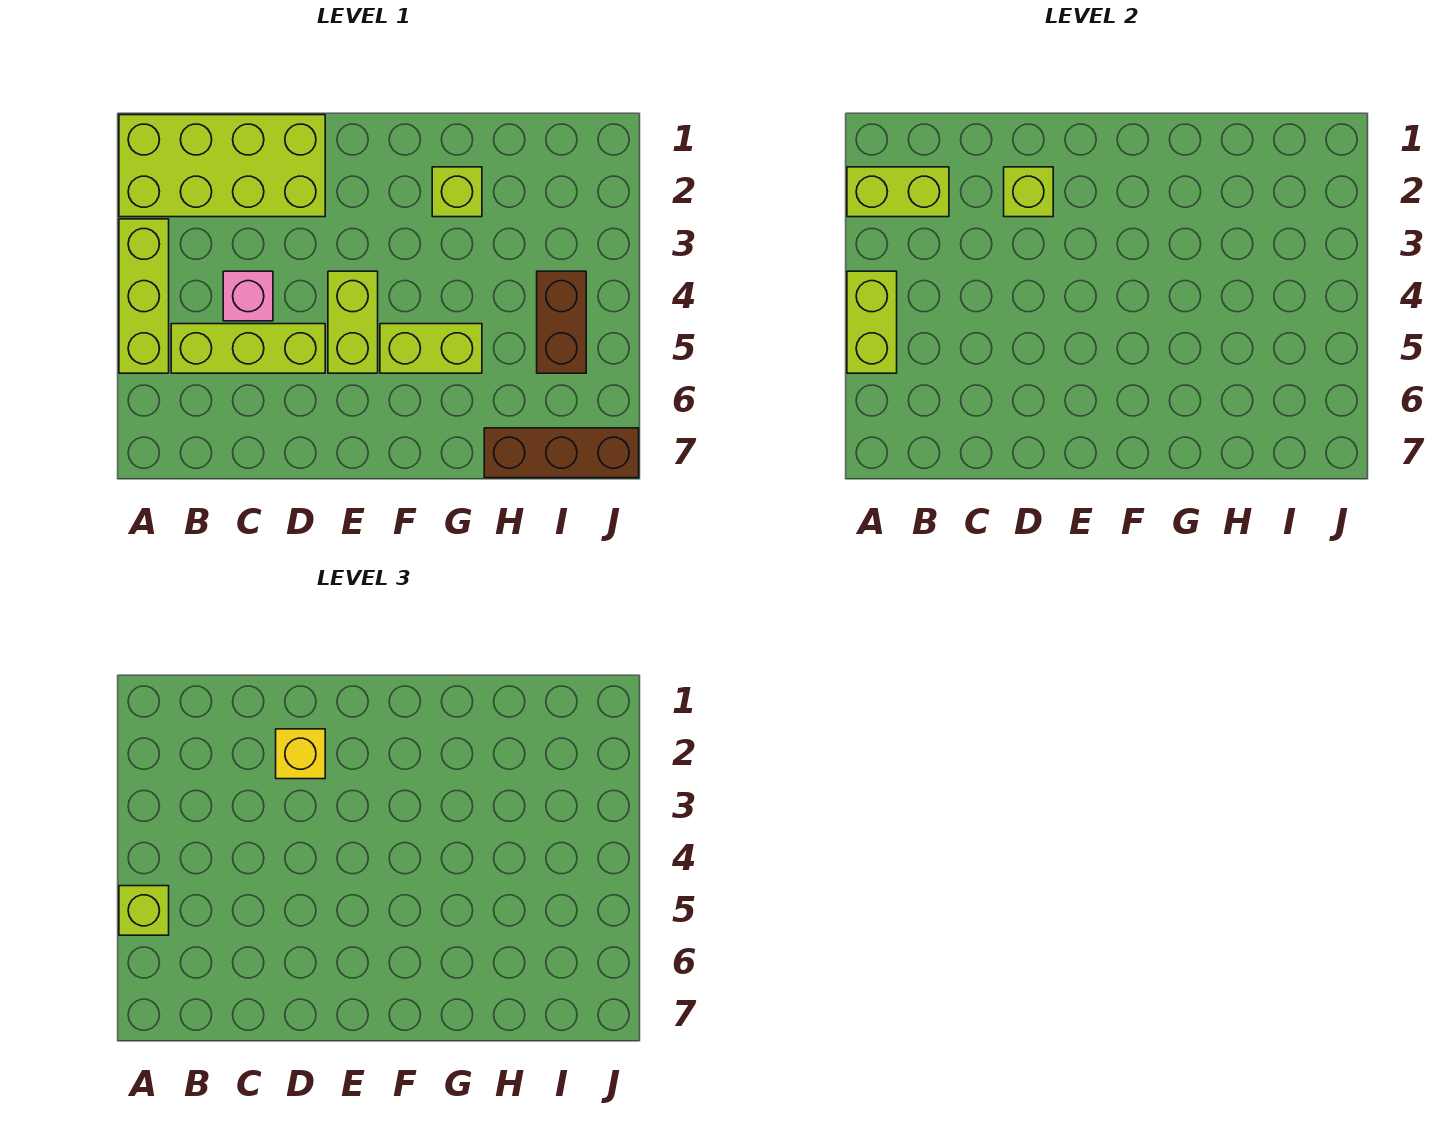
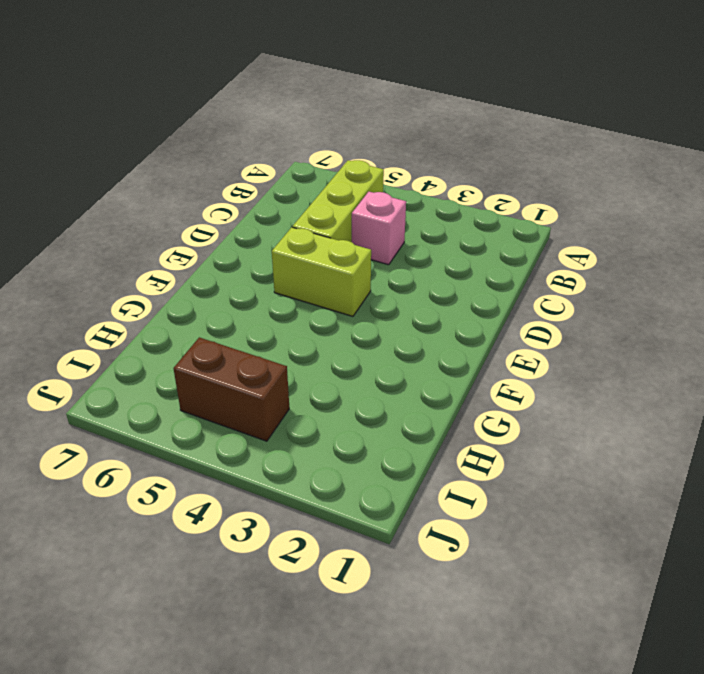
none -> lime brick A1:D2 level 1
none -> lime brick A3:A5 level 1
none -> lime brick F5:G5 level 1

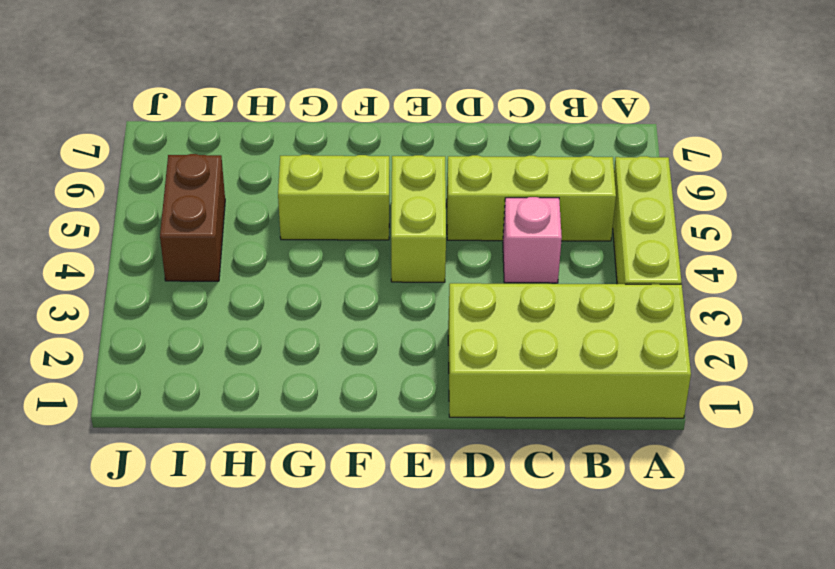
none -> lime brick G2 level 1
none -> brown brick H7:J7 level 1
none -> lime brick A2:B2 level 2

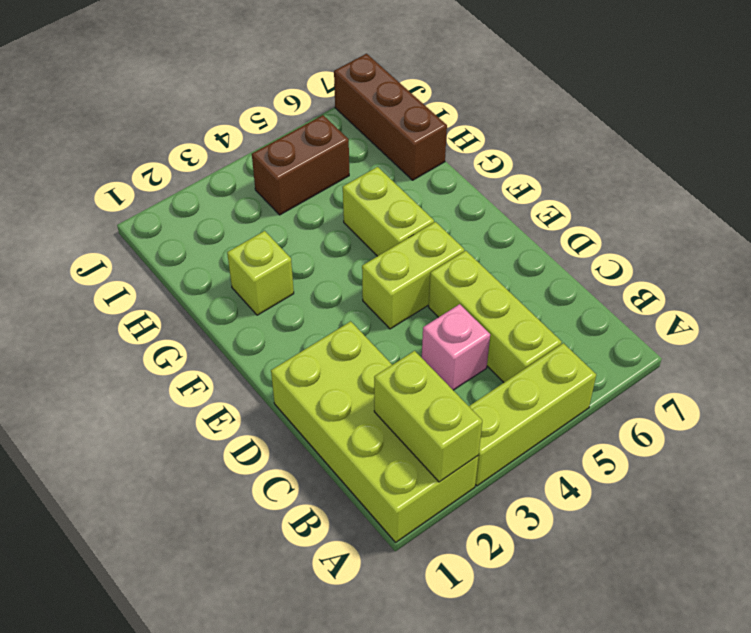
none -> lime brick A4:A5 level 2
none -> lime brick D2 level 2
none -> lime brick A5 level 3

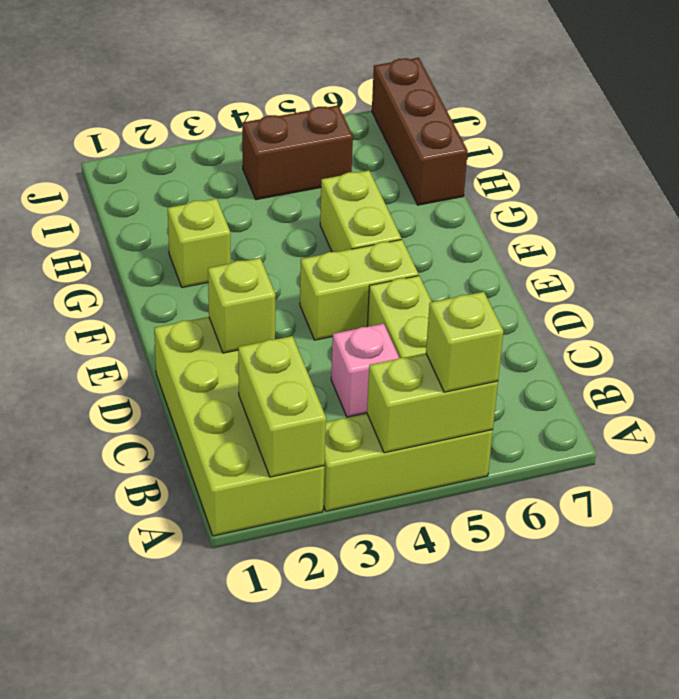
none -> yellow brick D2 level 3

